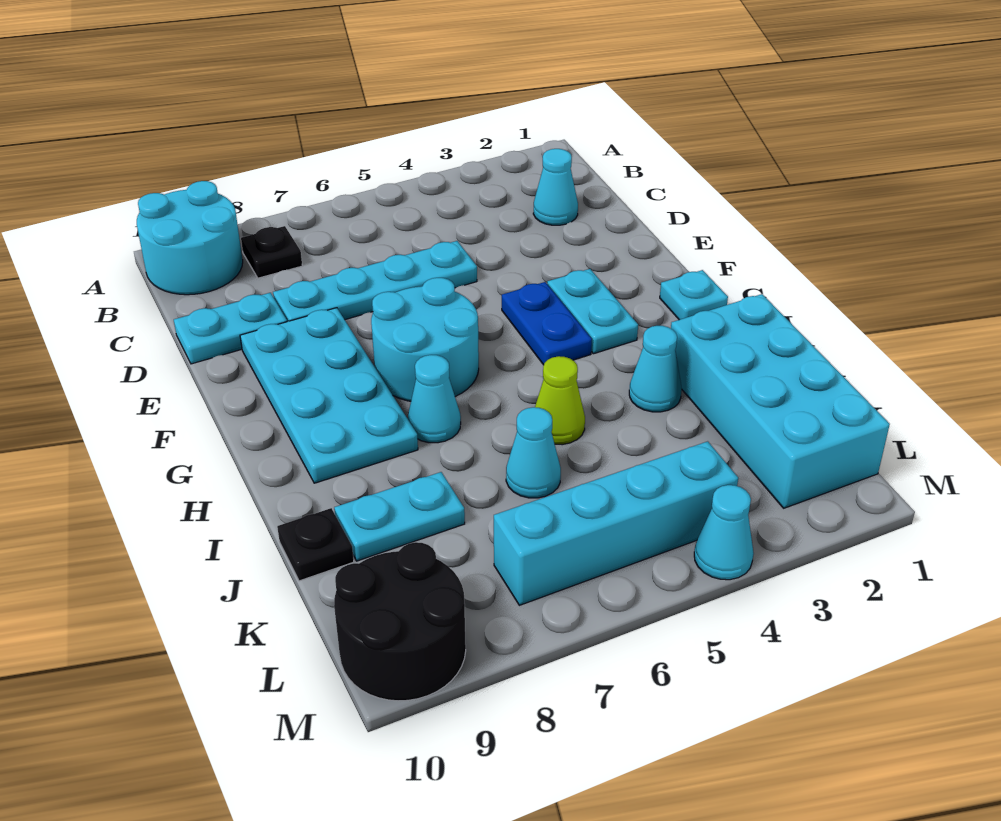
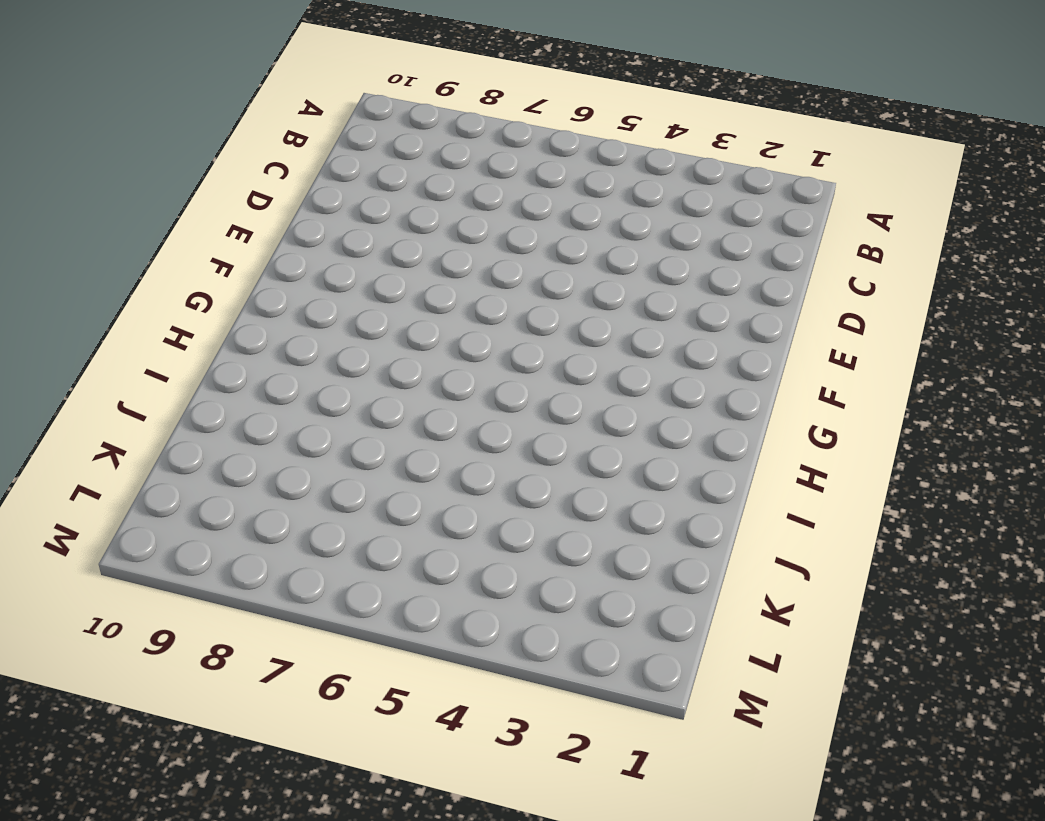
none -> cyan round brick A9:B10 level 1
none -> black plate B8 level 1
none -> cyan cone C2 level 1

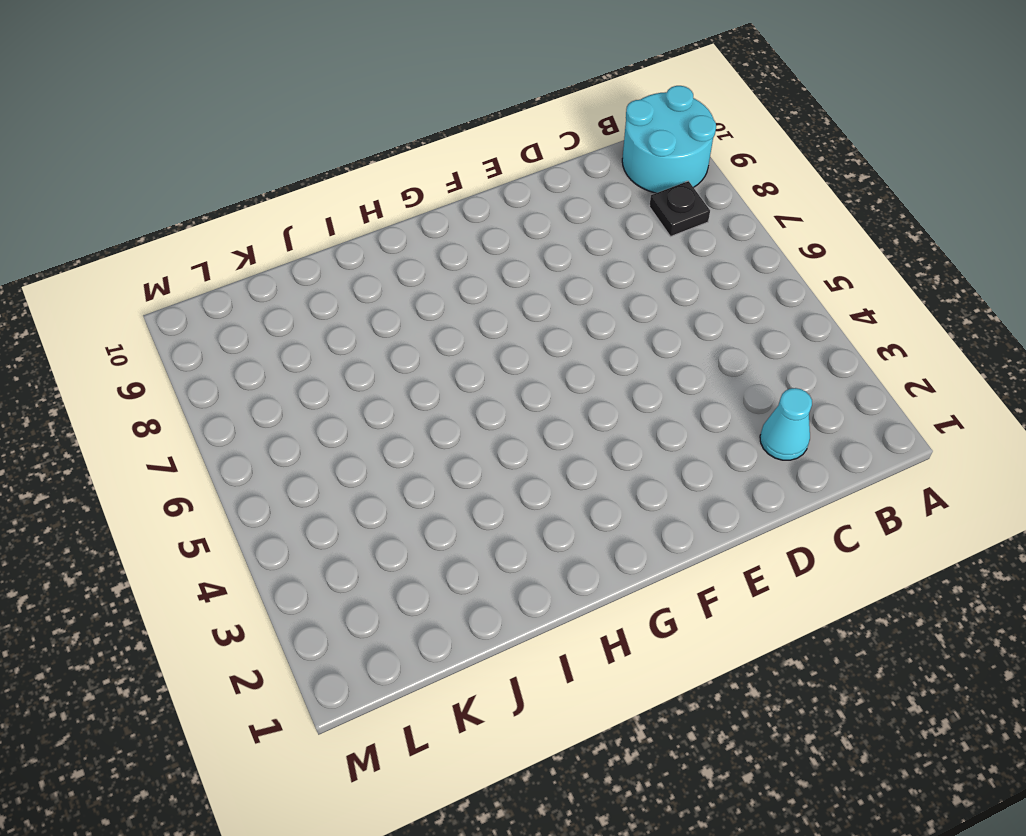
none -> cyan plate D5:D8 level 1
none -> cyan plate D9:D10 level 1
none -> cyan plate E8:H9 level 1

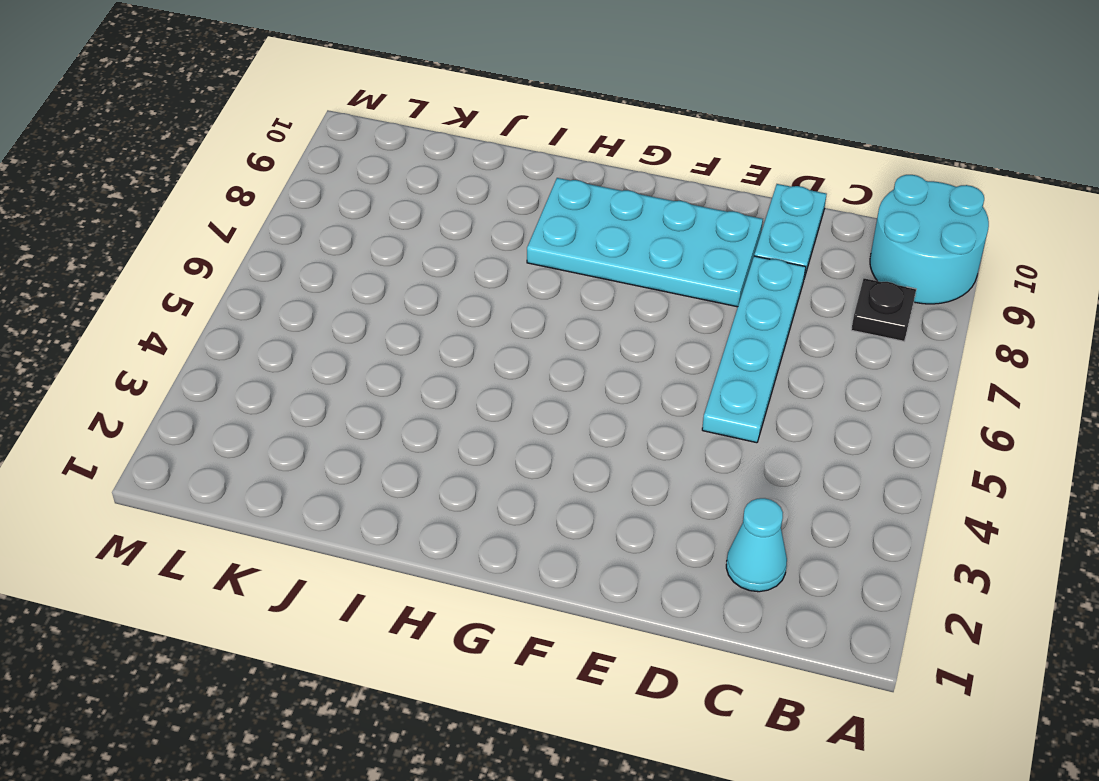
none -> cyan plate F3:G3 level 1
none -> blue plate F4:G4 level 1
none -> cyan round brick F6:G7 level 1

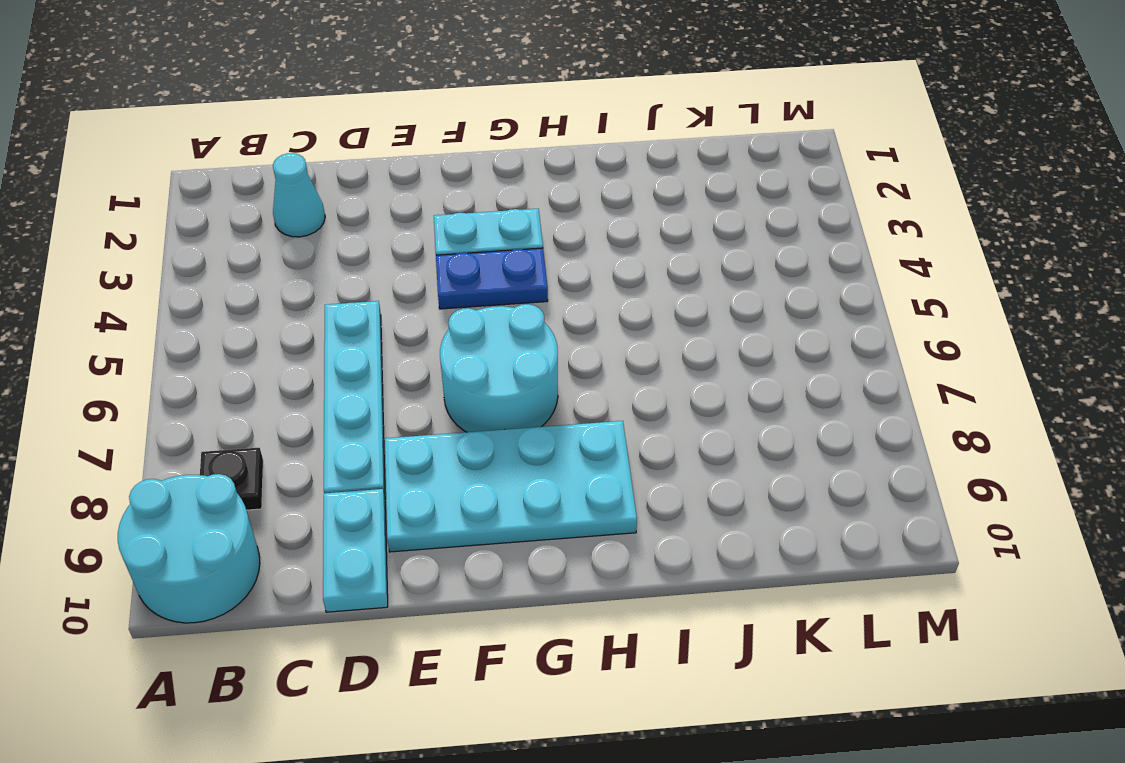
none -> cyan plate G1 level 1
none -> cyan cone H7 level 1
none -> cyan brick I1:L2 level 1

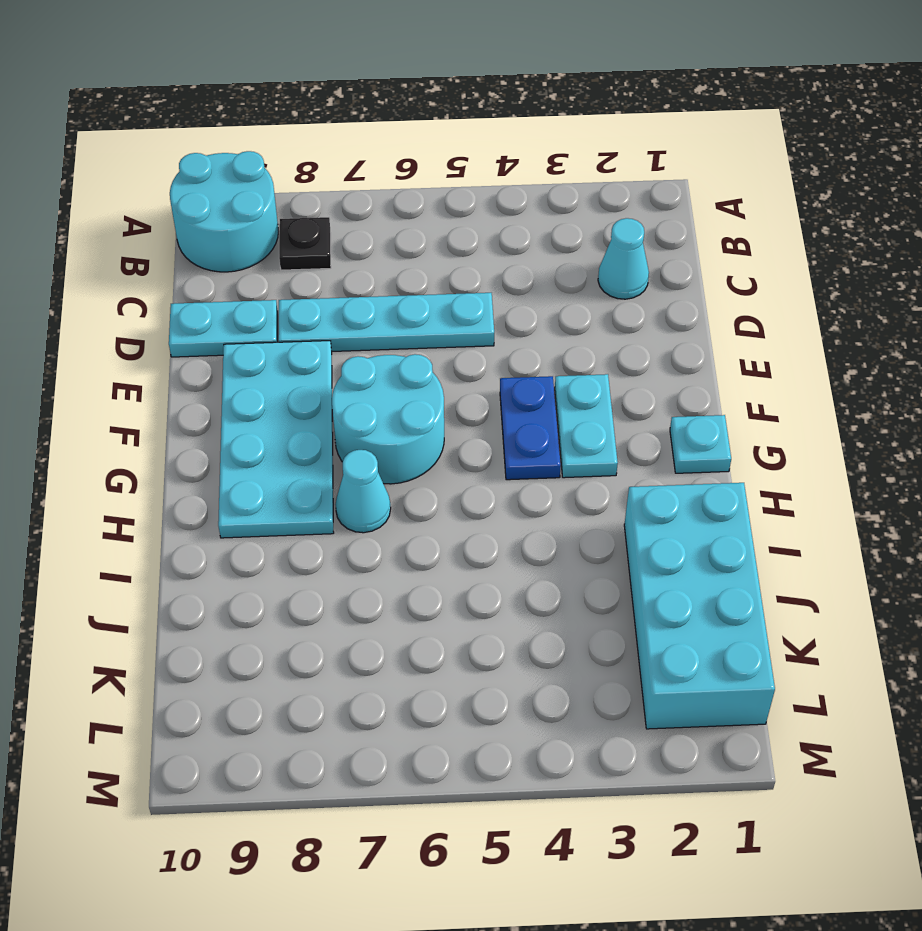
none -> cyan cone I3 level 1
none -> lime cone I5 level 1
none -> cyan cone J6 level 1

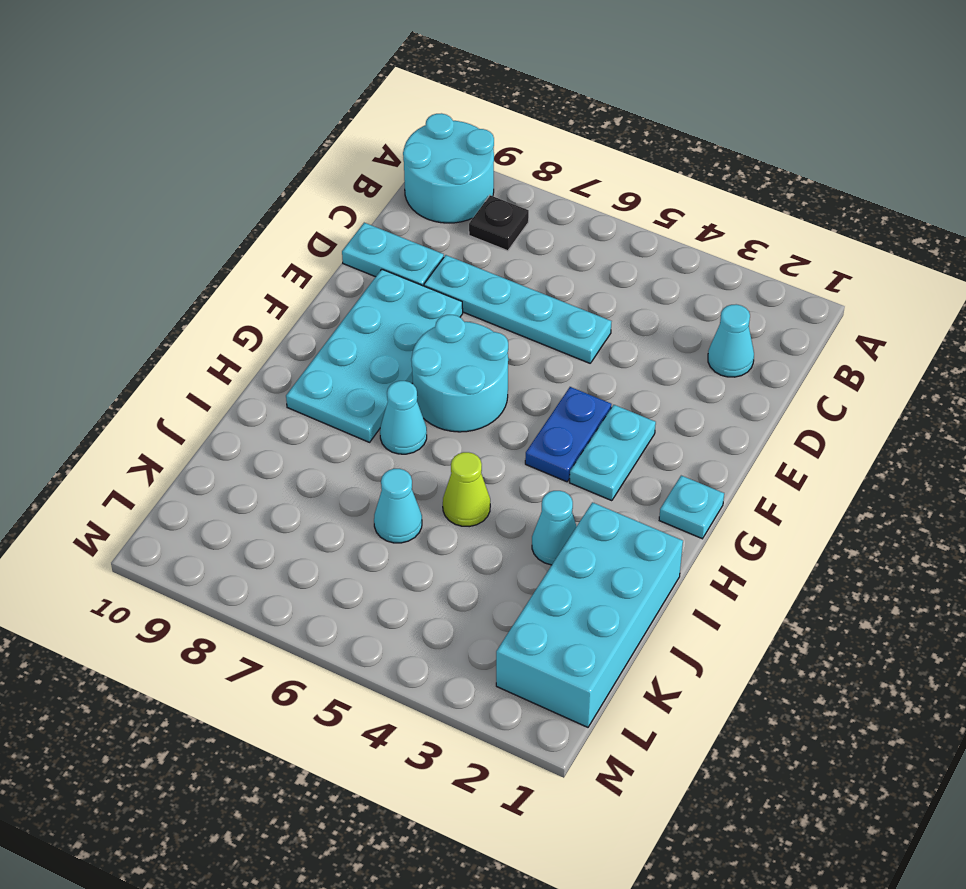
none -> cyan plate J8:J9 level 1
none -> black plate J10 level 1
none -> cyan brick L4:L7 level 1

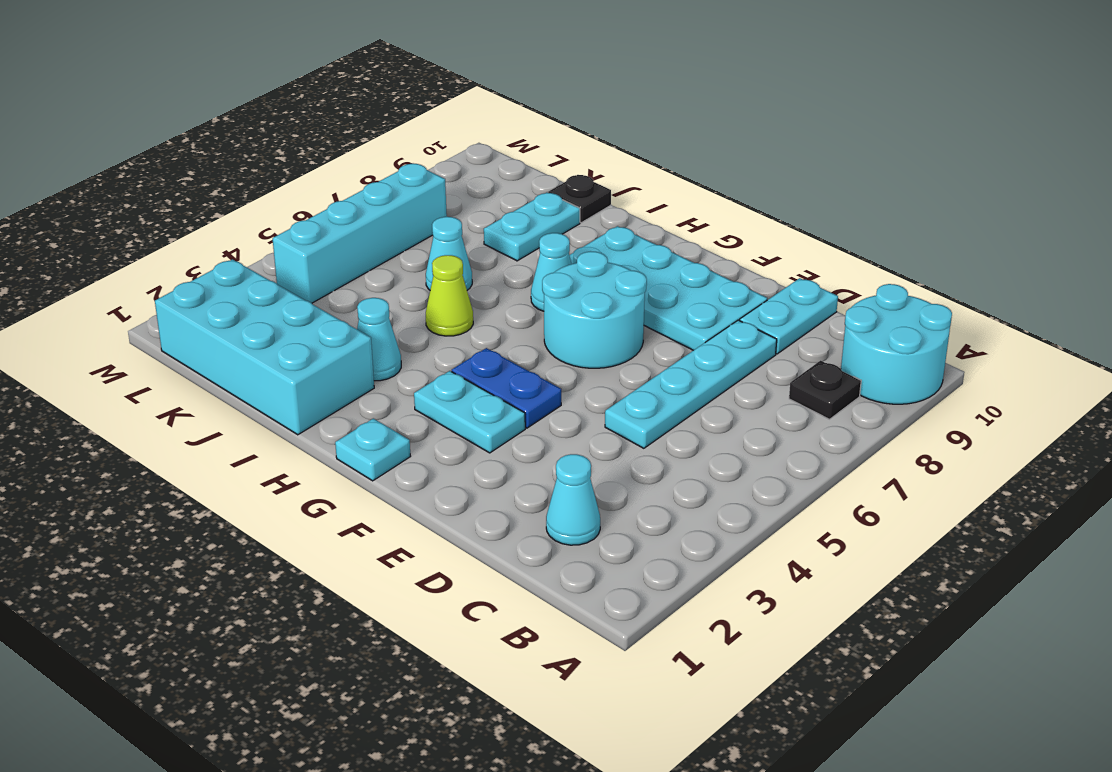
none -> black round brick L9:M10 level 1
none -> cyan cone M4 level 1

